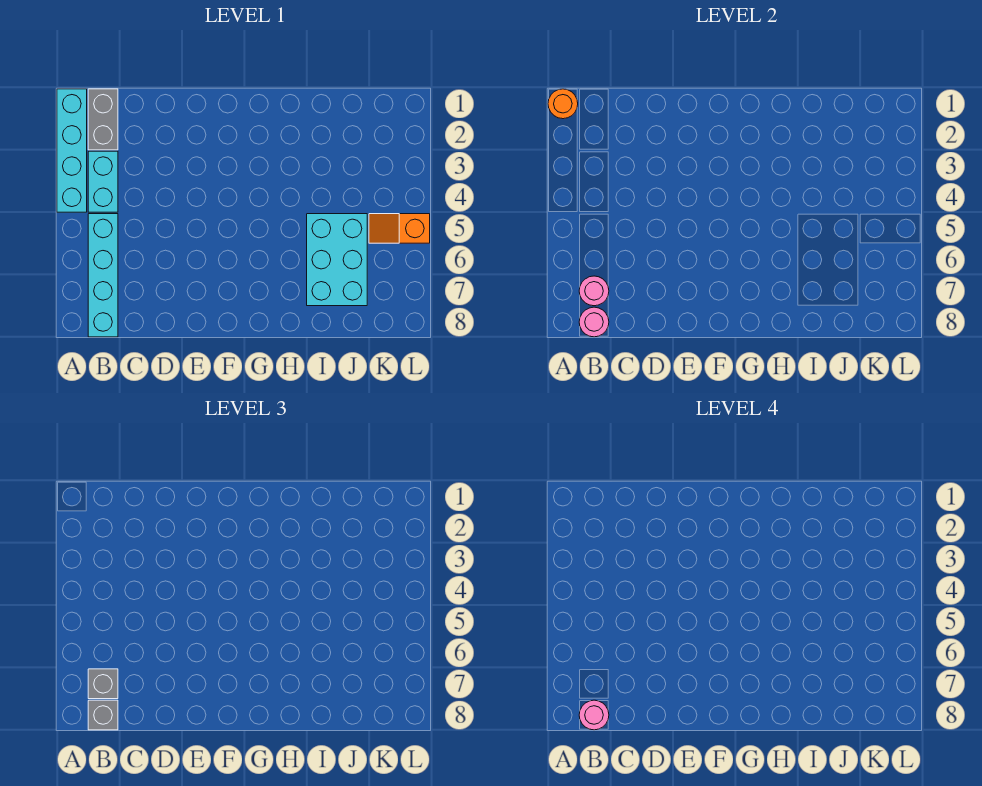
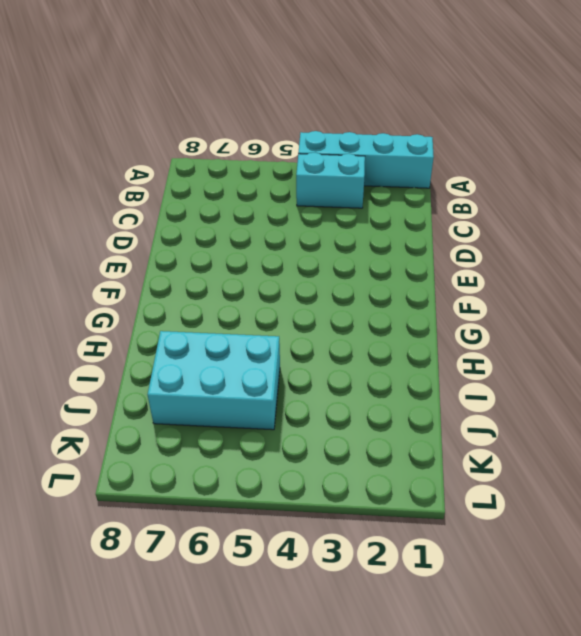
none -> grey brick B1:B2 level 1
none -> cyan brick B5:B8 level 1
none -> orange slope K5:L5 level 1 top L

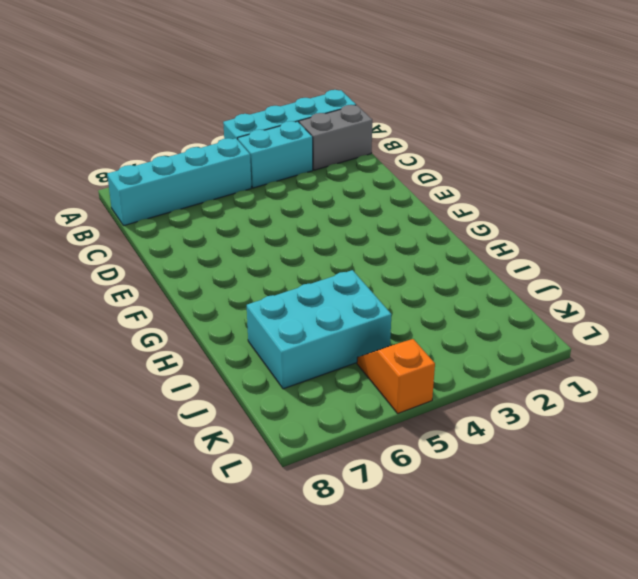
none -> orange round brick A1 level 2
none -> pink round brick B7 level 2
none -> pink round brick B8 level 2

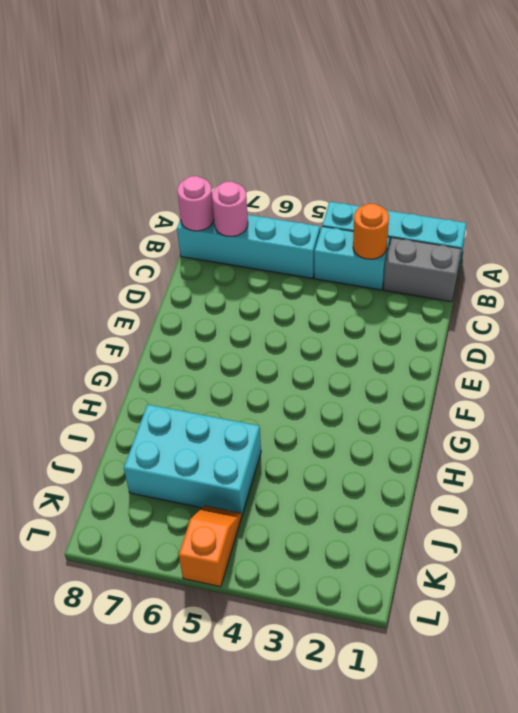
orange round brick B3 level 2 -> orange round brick A1 level 2
none -> grey brick B7 level 3
none -> grey brick B8 level 3
none -> pink round brick B8 level 4

